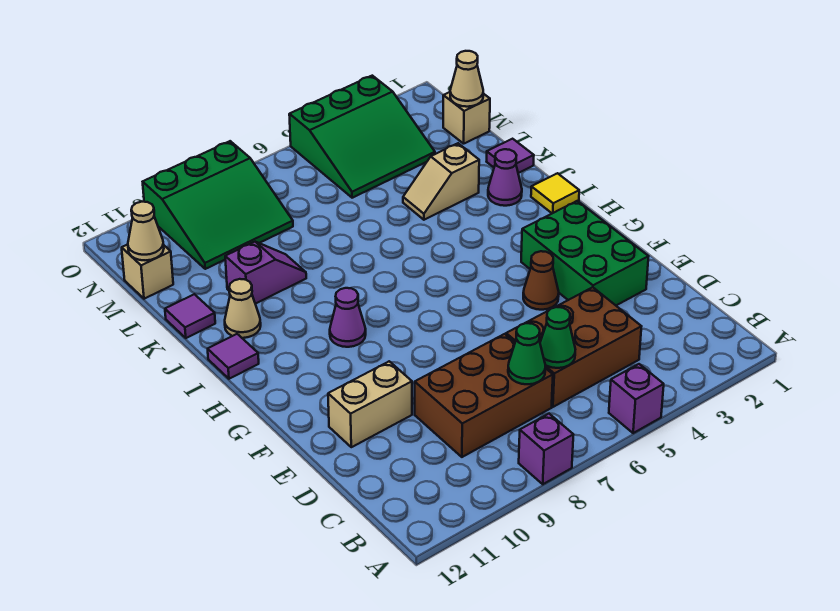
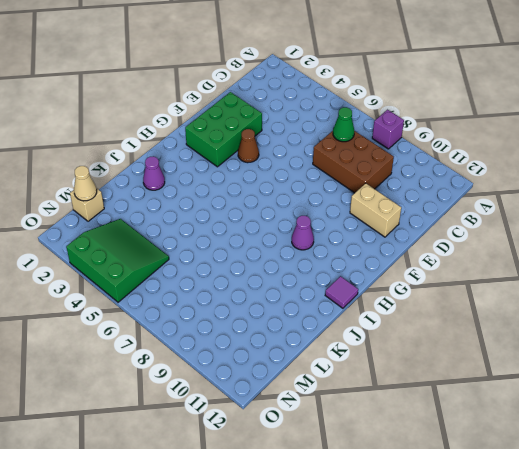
none -> purple brick A5 level 1
none -> brown brick C4:D6 level 1
none -> yellow tile I1 level 1

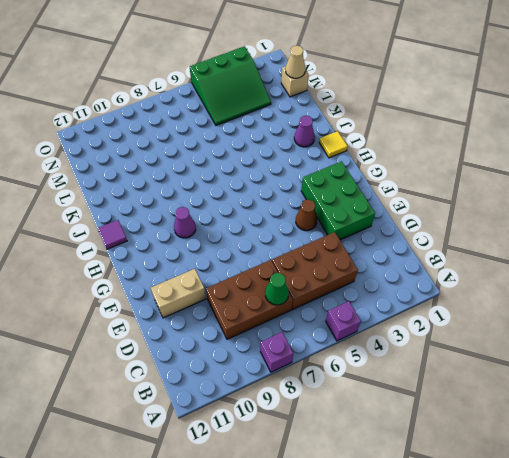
none -> tan cone J11 level 1
none -> purple tile K1 level 1
none -> tan slope K3:K4 level 1 top 3

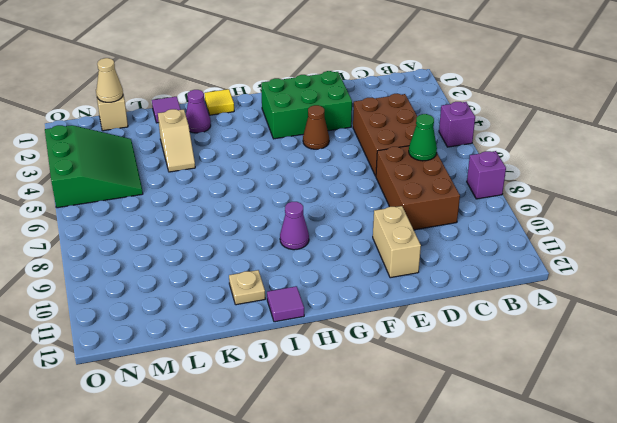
tan plate J11 level 1 -> tan cone J11 level 1
none -> purple slope K9:K10 level 1 top 10
none -> purple tile K12 level 1
none -> green slope M8:O10 level 1 top O

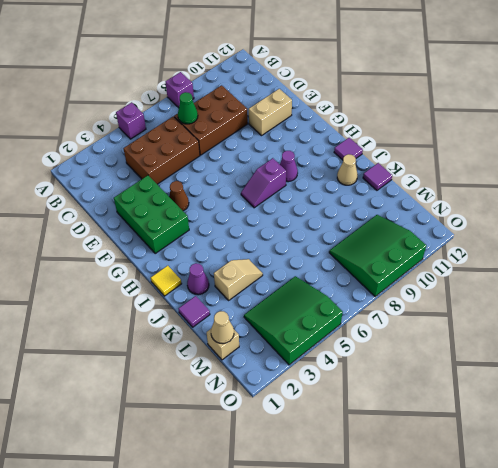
purple slope H7:H8 level 1 top 8 -> purple slope K9:K10 level 1 top 10
none -> tan brick M12 level 1
none -> green cone C6 level 2
none -> tan cone M12 level 2

